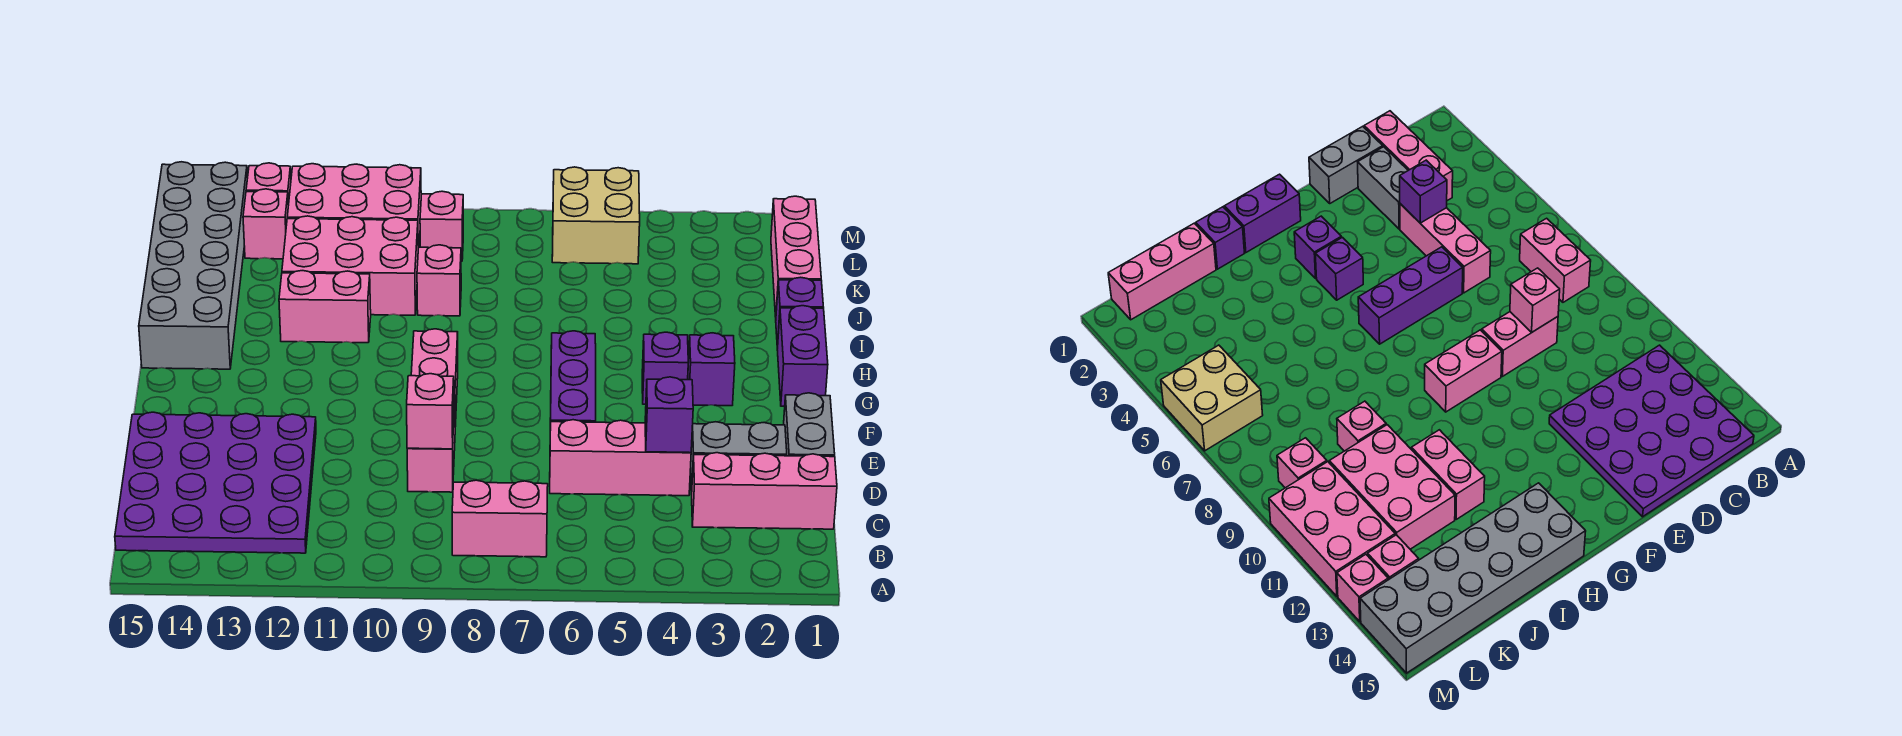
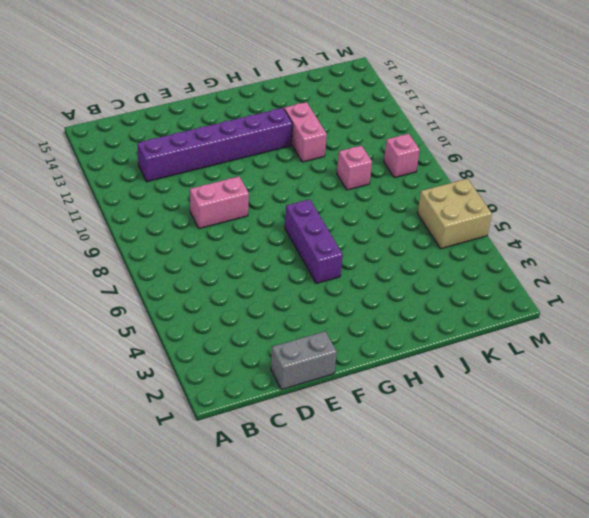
purple brick C12:H12 level 1 -> purple plate B12:E15 level 1
purple brick G5:G7 level 1 -> purple brick E6:G6 level 1
none -> pink brick B7:B8 level 1
none -> pink brick C1:C3 level 1
none -> grey brick D2:D3 level 1

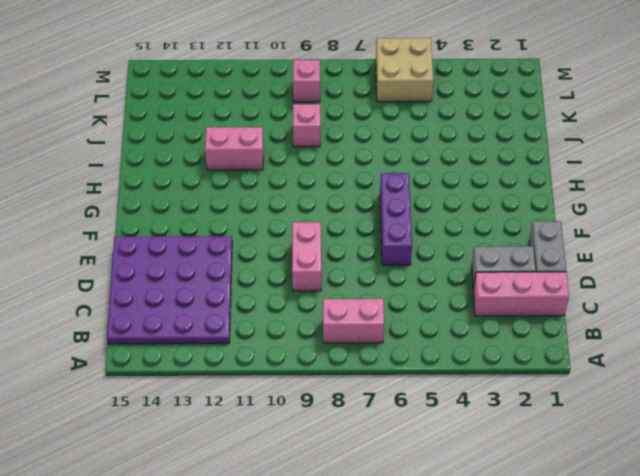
none -> pink brick D4:D6 level 1
none -> pink brick F9:G9 level 1
none -> purple brick G1:H1 level 1

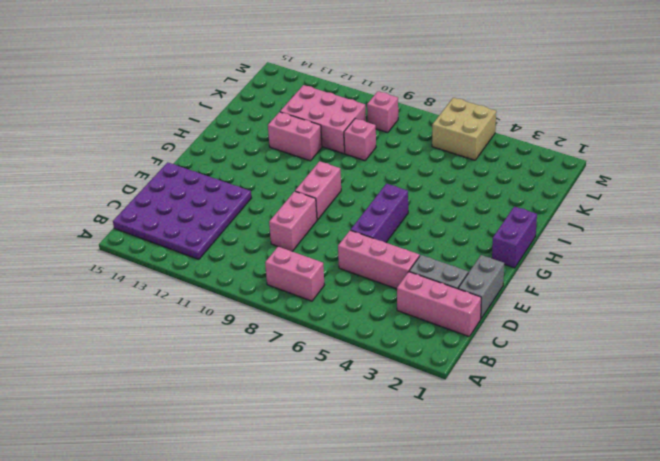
none -> purple brick G3 level 1
none -> purple brick G4 level 1
none -> grey brick H14:M15 level 1

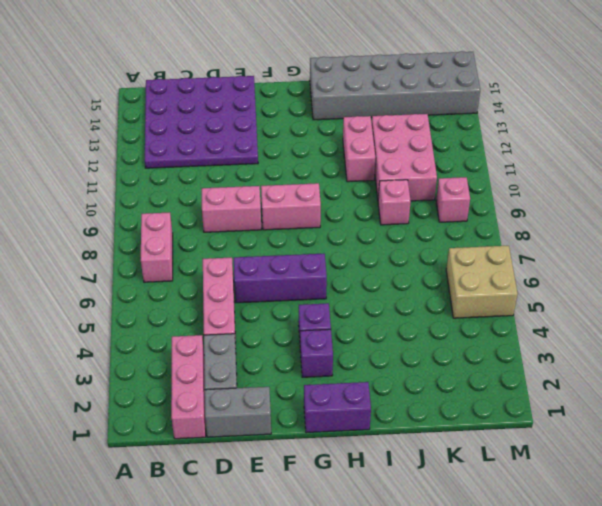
none -> purple brick I1 level 1
none -> pink brick J1:L1 level 1
none -> pink brick L10:M12 level 1

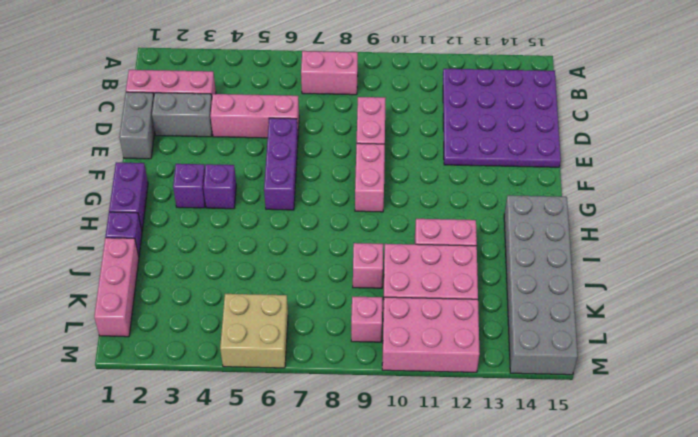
none -> pink brick L13 level 1
none -> pink brick M13 level 1
none -> purple brick D4 level 2

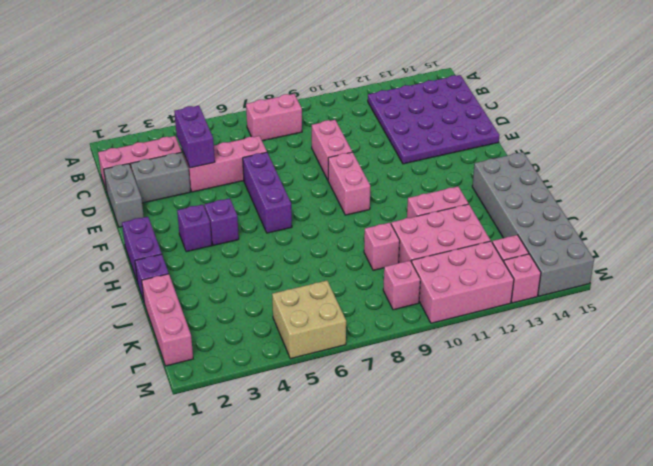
purple brick C4:D4 level 2 -> purple brick D4 level 2
none -> pink brick D9 level 2

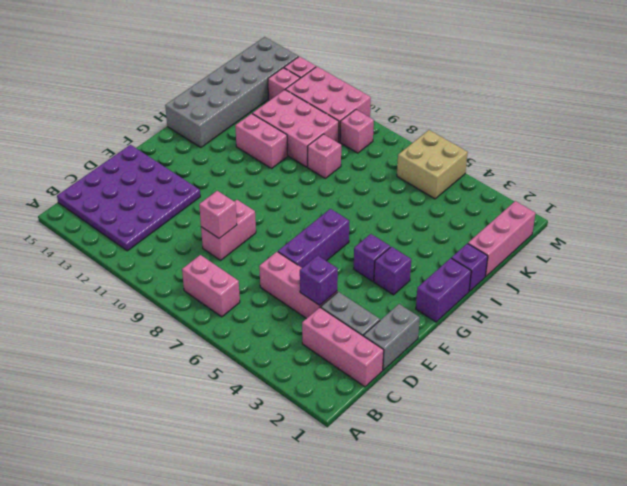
none -> pink brick F9:G9 level 1

